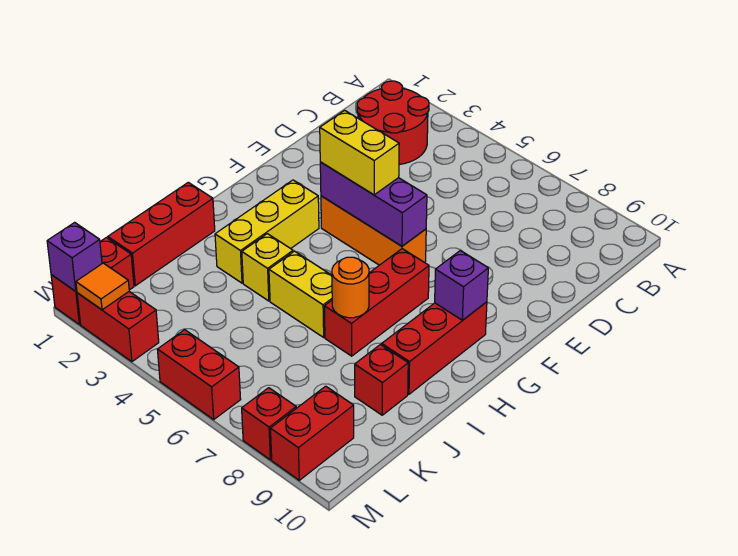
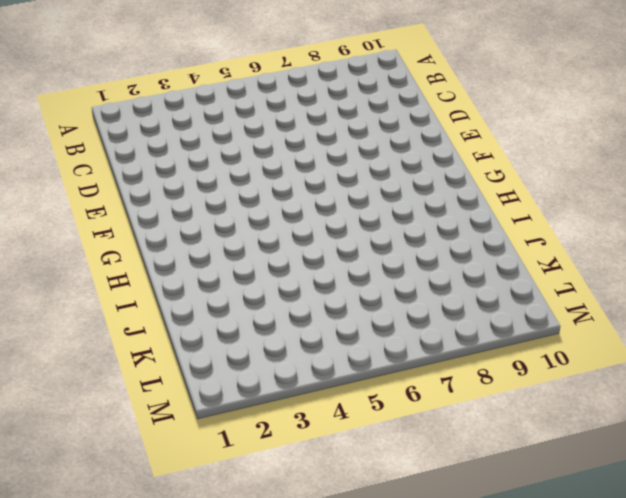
none -> red round brick B2:C3 level 1
none -> orange brick F4:F6 level 1
none -> yellow brick G3:I3 level 1

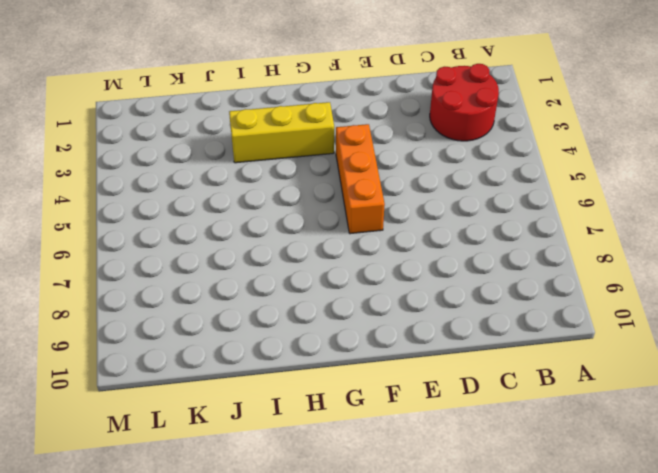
none -> red brick G7:I7 level 1
none -> red brick G9:I9 level 1
none -> red brick I1:K1 level 1

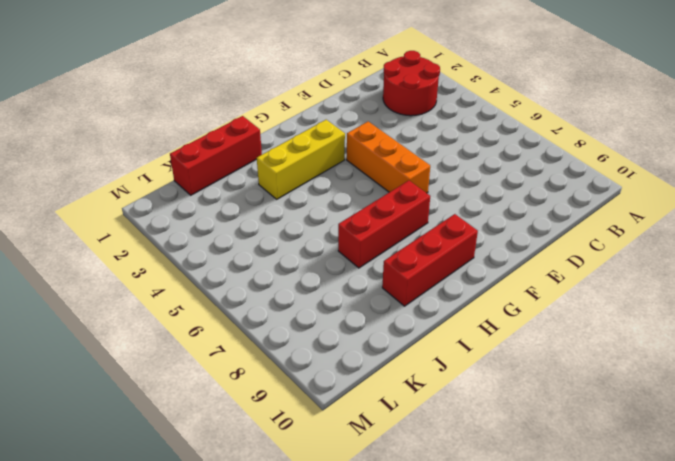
none -> yellow brick I4 level 1
none -> yellow brick I5:I6 level 1
none -> red brick J9 level 1

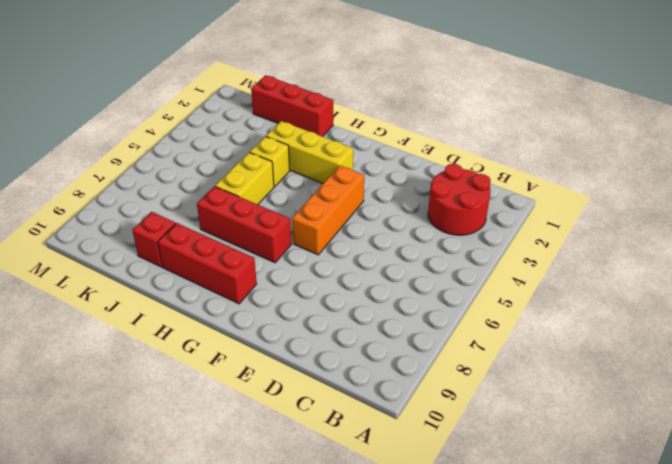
none -> red brick L1:M1 level 1
none -> red brick L9:M9 level 1
none -> red brick M2:M3 level 1

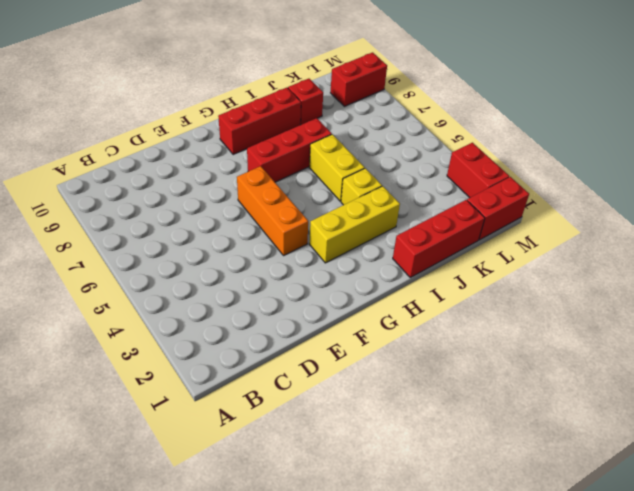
none -> red round brick B2:C3 level 1
none -> red brick M5:M6 level 1
none -> red brick M8 level 1

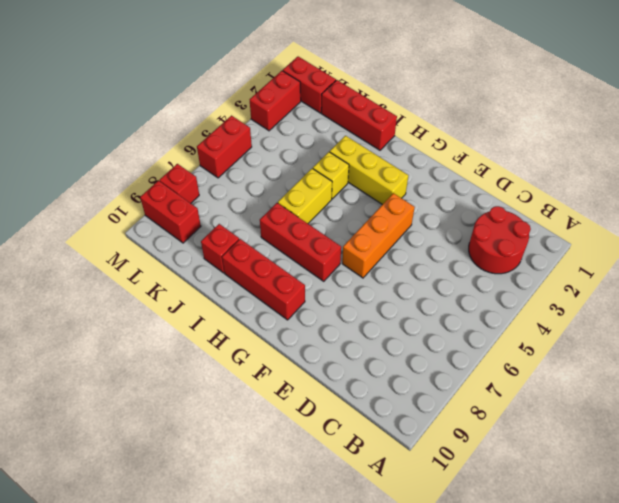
none -> purple brick F4:F6 level 2
none -> purple brick G9 level 2
none -> orange round brick I7 level 2

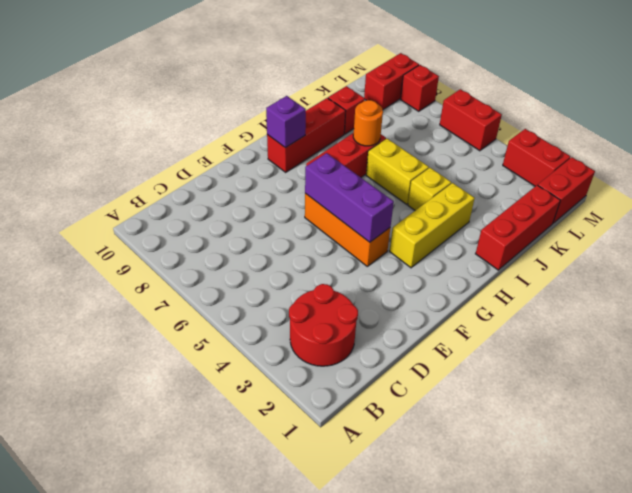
none -> purple brick M1 level 2
none -> orange tile M2 level 2
none -> yellow brick F4:F5 level 3

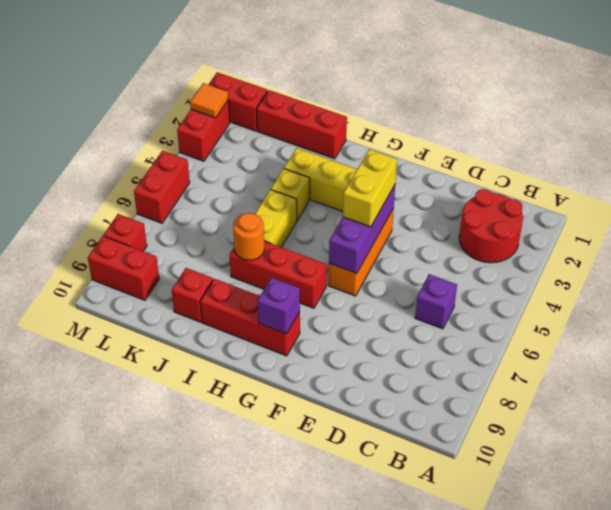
purple brick C6 level 1 -> purple brick M1 level 2

